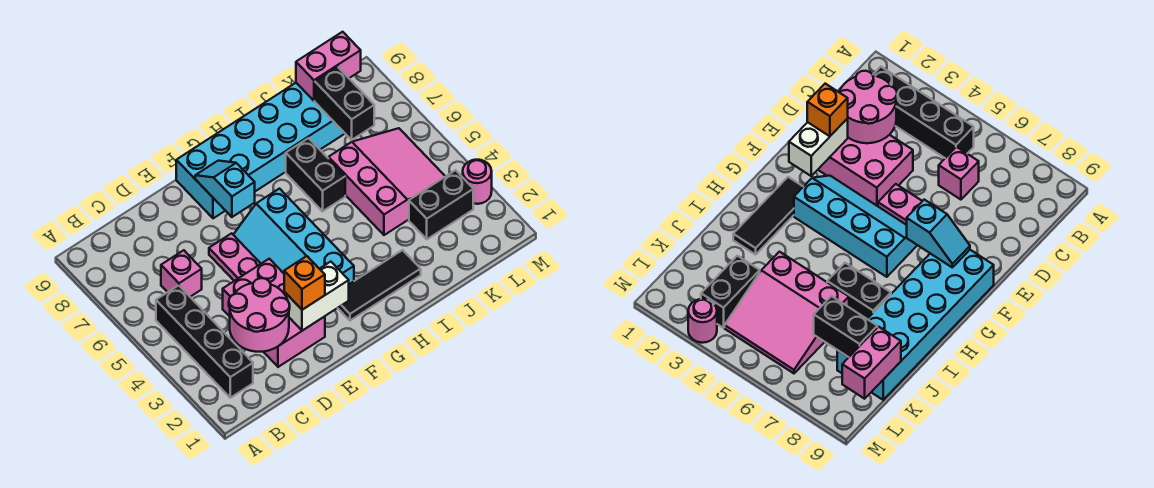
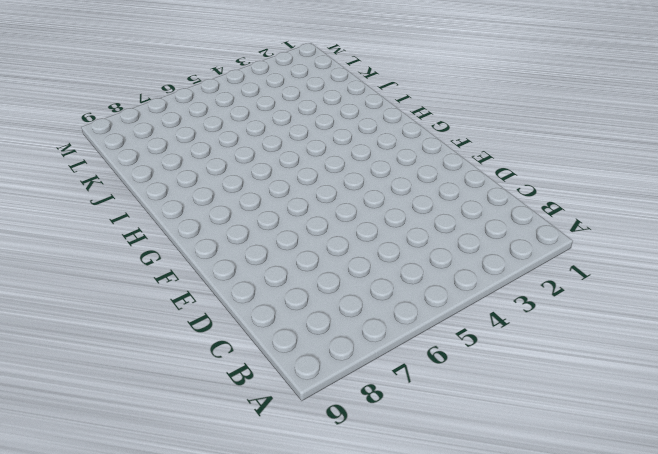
none -> black brick B2:B5 level 1
none -> pink brick C6 level 1
none -> pink brick D2:E4 level 1

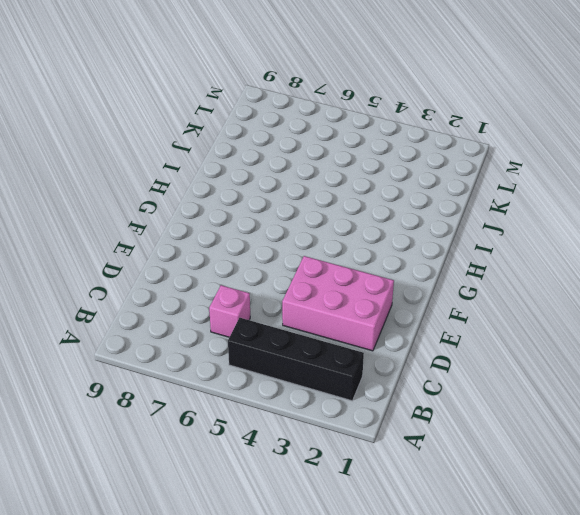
none -> pink plate E5:E6 level 1
none -> cyan slope F3:G6 level 1 top G
none -> cyan brick F8:K9 level 1

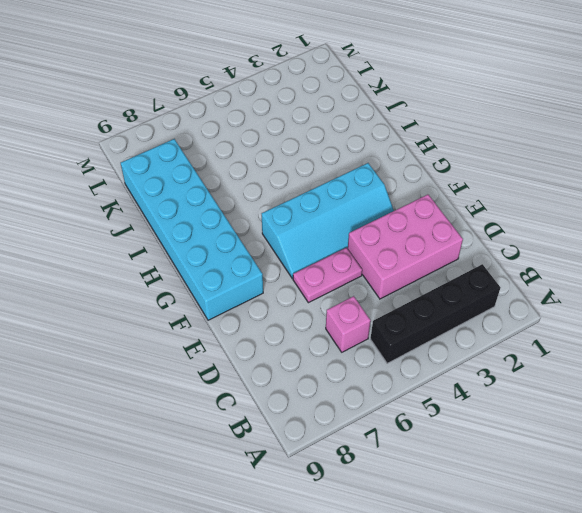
none -> black tile G2:I2 level 1
none -> black brick I6:I7 level 1
none -> pink slope J4:L6 level 1 top J

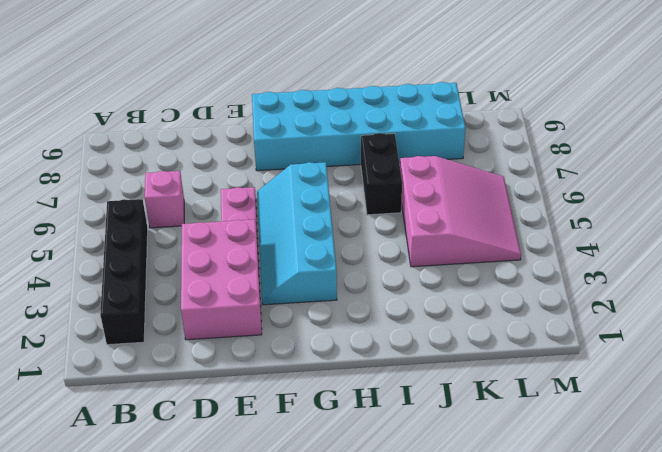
none -> black tile G2:I2 level 1
none -> black brick K3:L3 level 1
none -> pink round brick M3 level 1

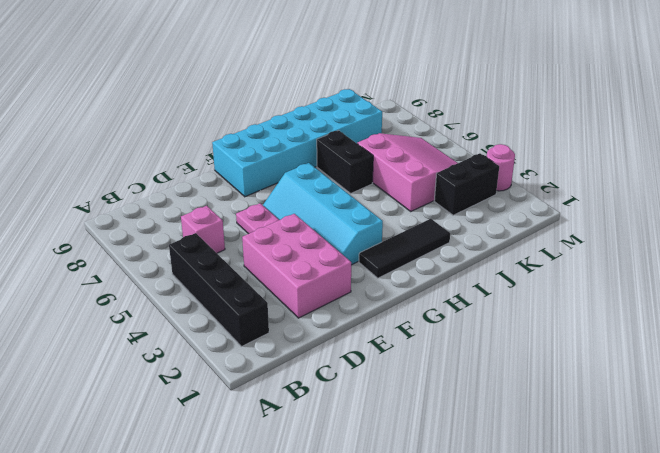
none -> pink round brick C2:D3 level 2
none -> white brick E2:F2 level 2
none -> cyan slope F7:F8 level 2 top 7

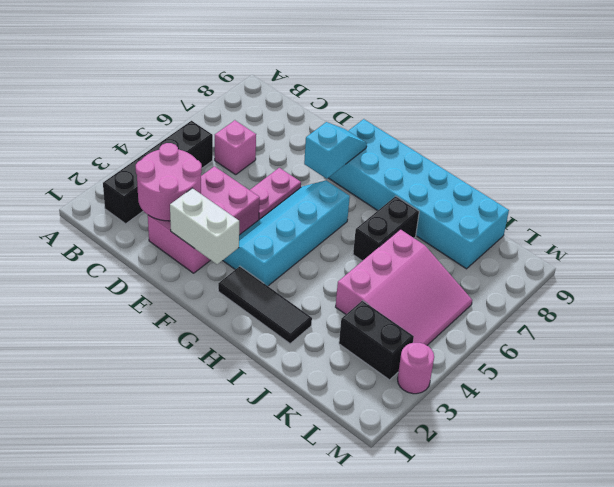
none -> black brick K7:K8 level 2
none -> pink brick K9:L9 level 2
none -> orange brick E2 level 3

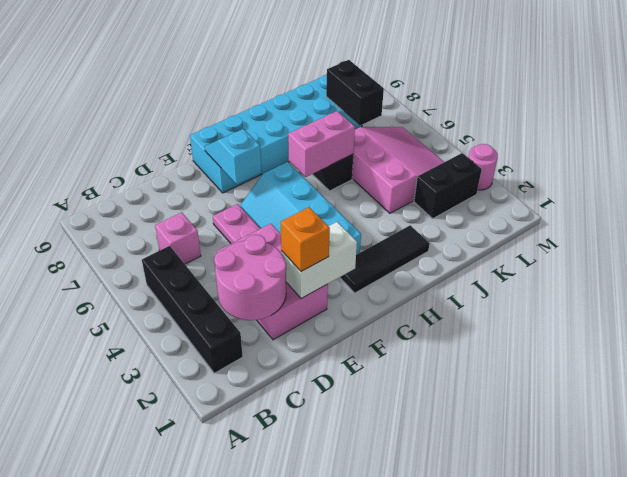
pink brick H6:I6 level 2 -> pink brick K9:L9 level 2

